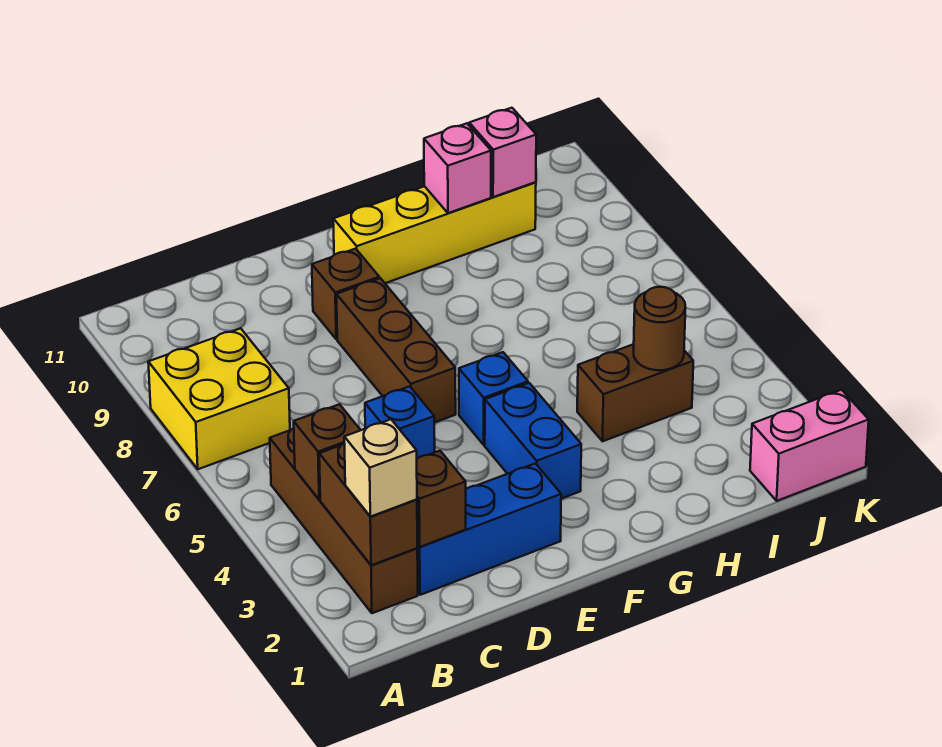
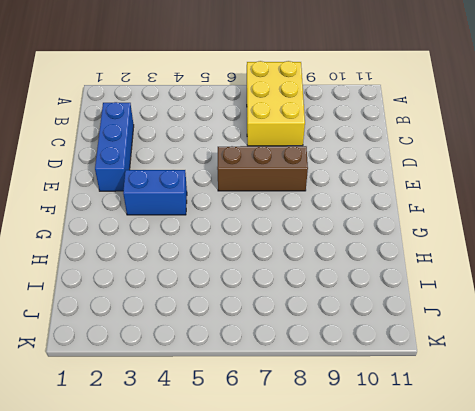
yellow brick A7:C8 level 1 -> yellow brick A7:B8 level 1
none -> brown brick B2:B5 level 1
none -> blue brick D5 level 1
none -> brown brick E9 level 1

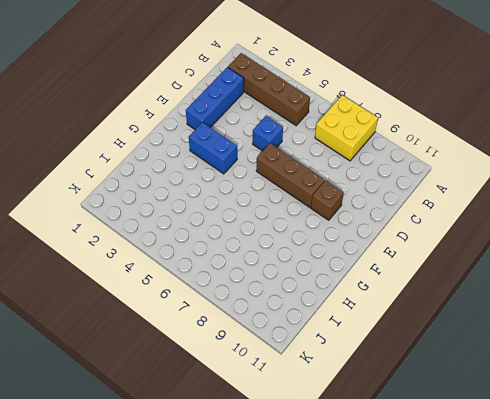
none -> blue brick F5 level 1
none -> yellow brick F10:I10 level 1
none -> brown brick H4:I4 level 1

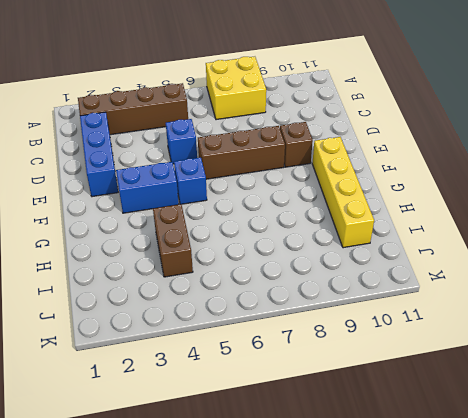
none -> pink brick J1:K1 level 1
none -> brown brick B2:B3 level 2
none -> brown brick B4 level 2

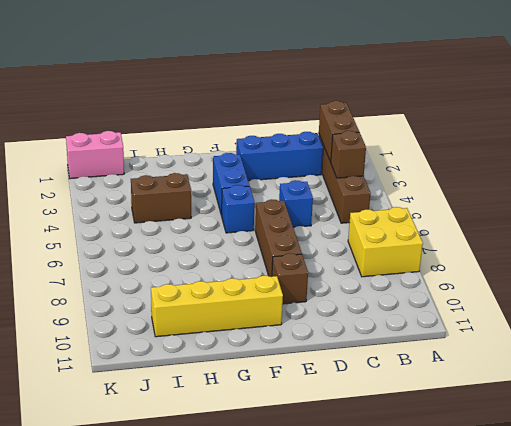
none -> brown brick C2 level 2
none -> pink brick H10 level 2
none -> brown round brick I4 level 2

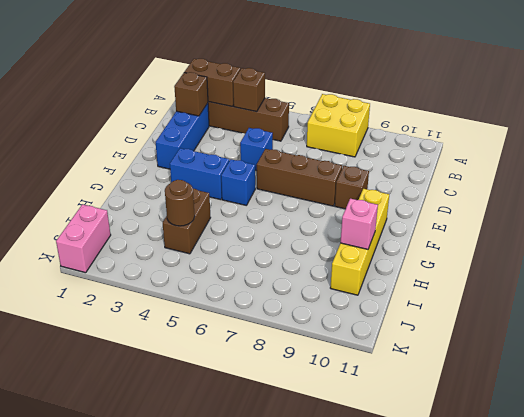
none -> pink brick I10 level 2
none -> tan brick B2 level 3

